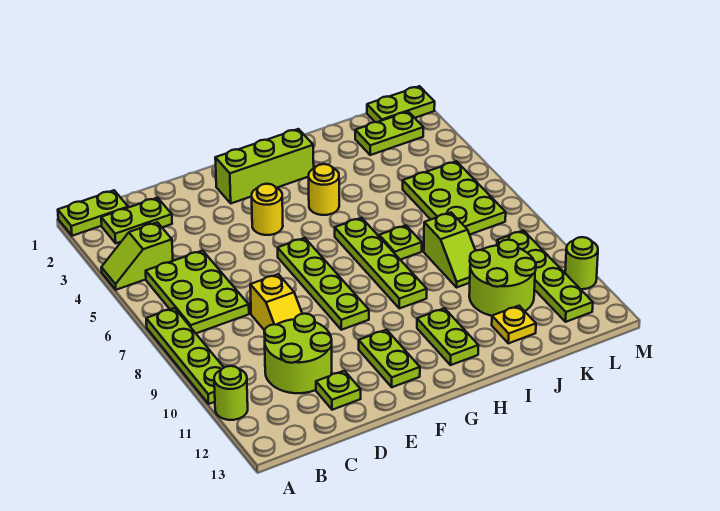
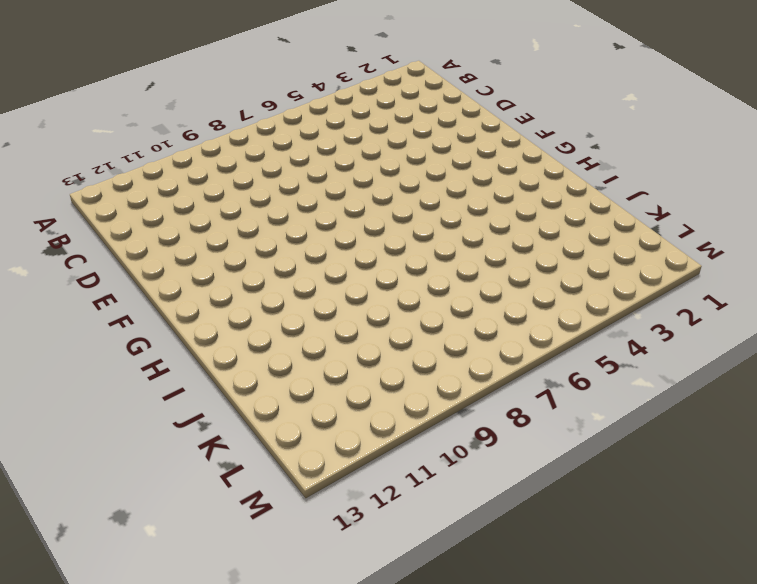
none -> lime plate A1:B1 level 1
none -> lime slope A4:B4 level 1 top B
none -> lime plate A7:A10 level 1

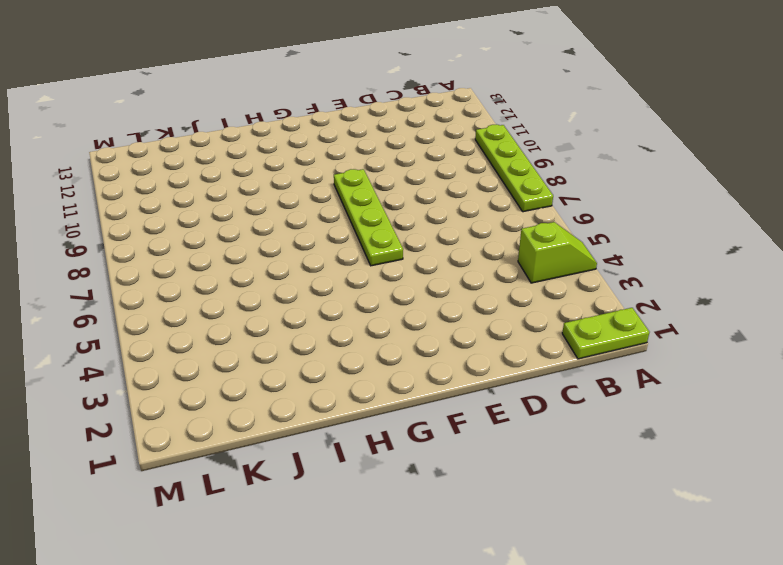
none -> lime round brick A11 level 1
none -> lime plate B2:C2 level 1
none -> lime plate B5:C7 level 1

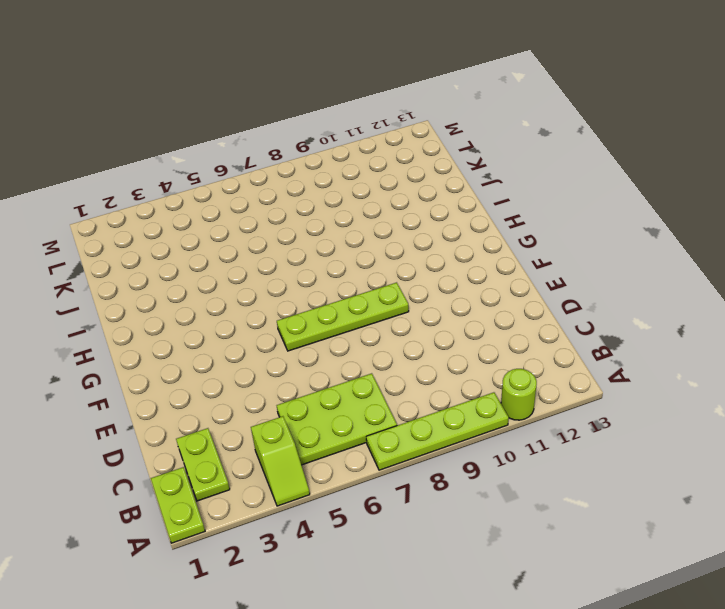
none -> lime round brick C10:D11 level 1
none -> yellow slope D8:D9 level 1 top 8
none -> lime plate D12 level 1

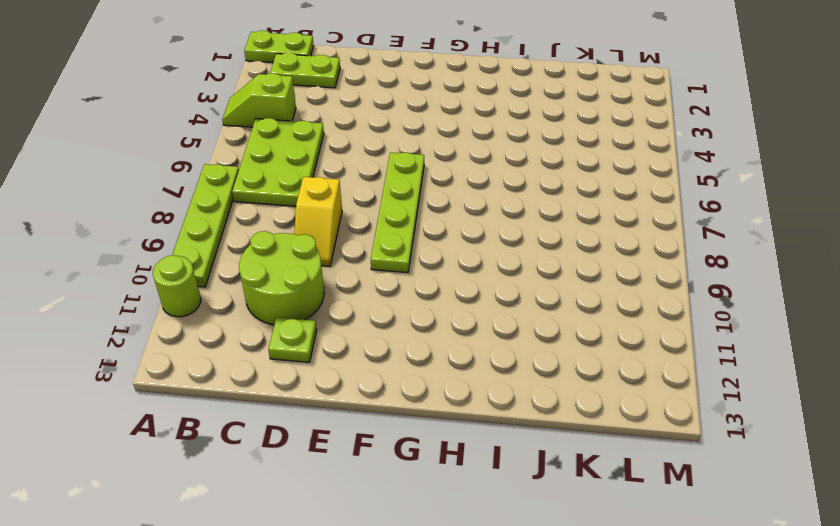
none -> lime brick F2:H2 level 1
none -> yellow round brick F4 level 1
none -> lime plate F11:F12 level 1

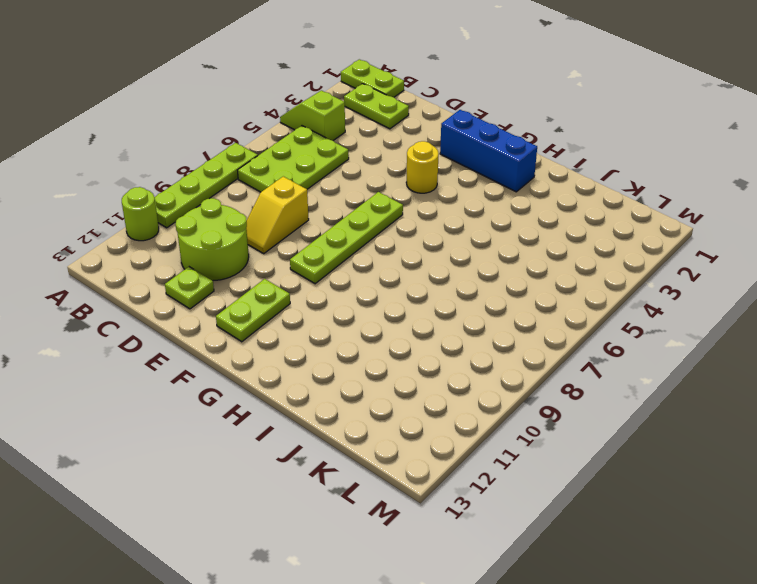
blue brick F2:H2 level 1 -> lime brick F2:H2 level 1
none -> yellow round brick H4 level 1
none -> lime plate H6:H9 level 1
none -> lime plate H11:H12 level 1

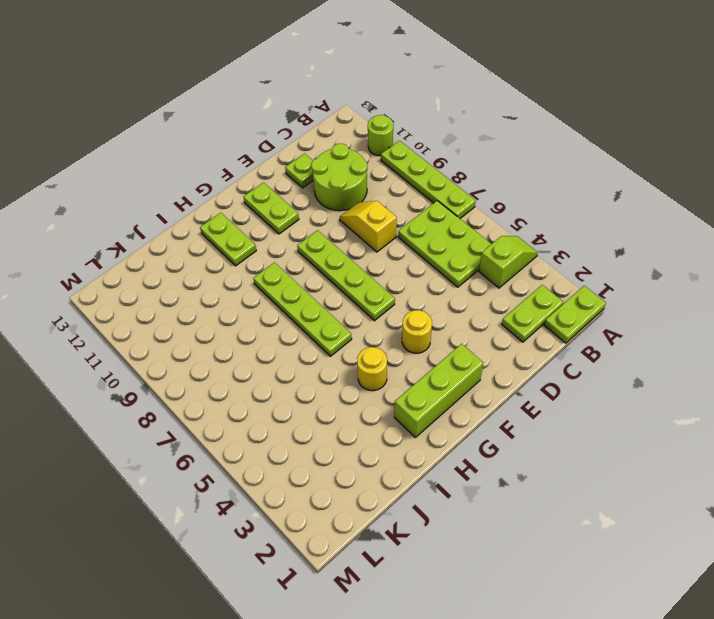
none -> lime plate I7 level 1
none -> lime slope J8:J9 level 1 top 8
none -> lime round brick J10:K11 level 1

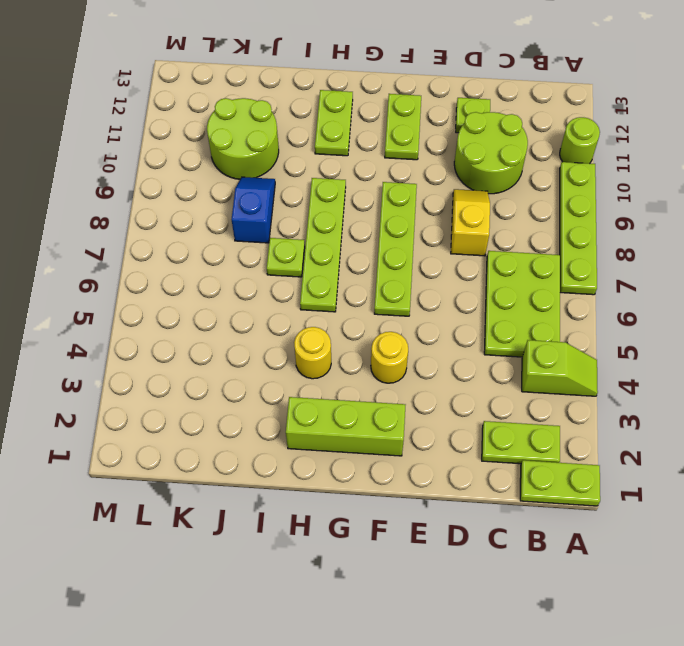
blue slope J8:J9 level 1 top 8 -> lime slope J8:J9 level 1 top 8
none -> yellow plate J12 level 1
none -> lime plate K2:L2 level 1
none -> lime plate K5:L7 level 1

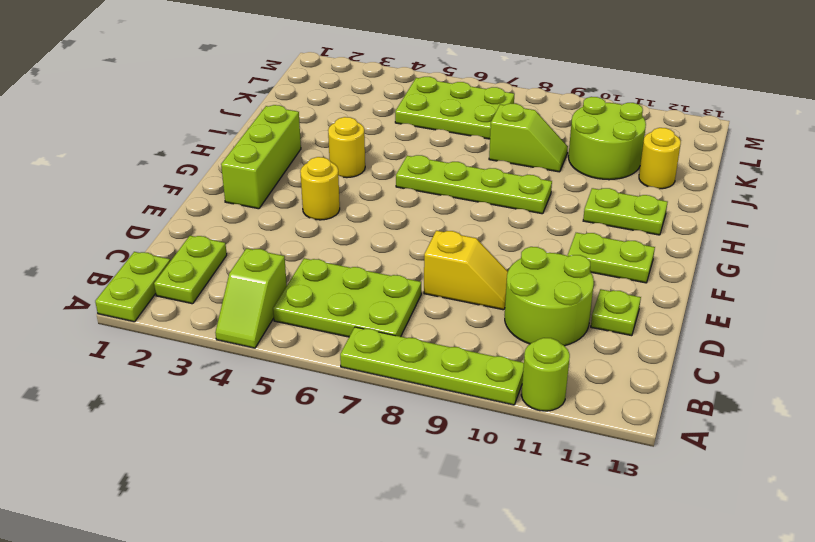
yellow round brick J12 level 1 -> yellow plate J12 level 1
none -> lime plate F6:F9 level 1
none -> lime plate I7 level 1
none -> lime plate K2:L2 level 1

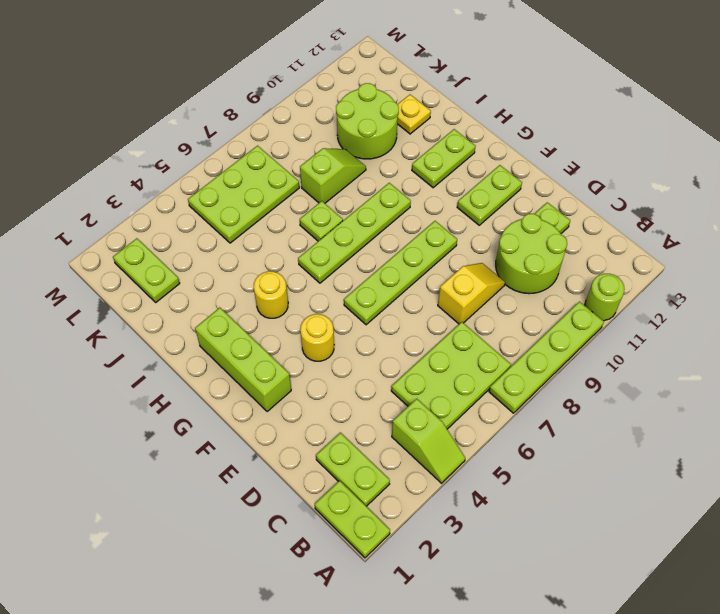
none -> lime plate L1:M1 level 1
none -> lime plate L9:L12 level 1
none -> lime round brick M11 level 1

